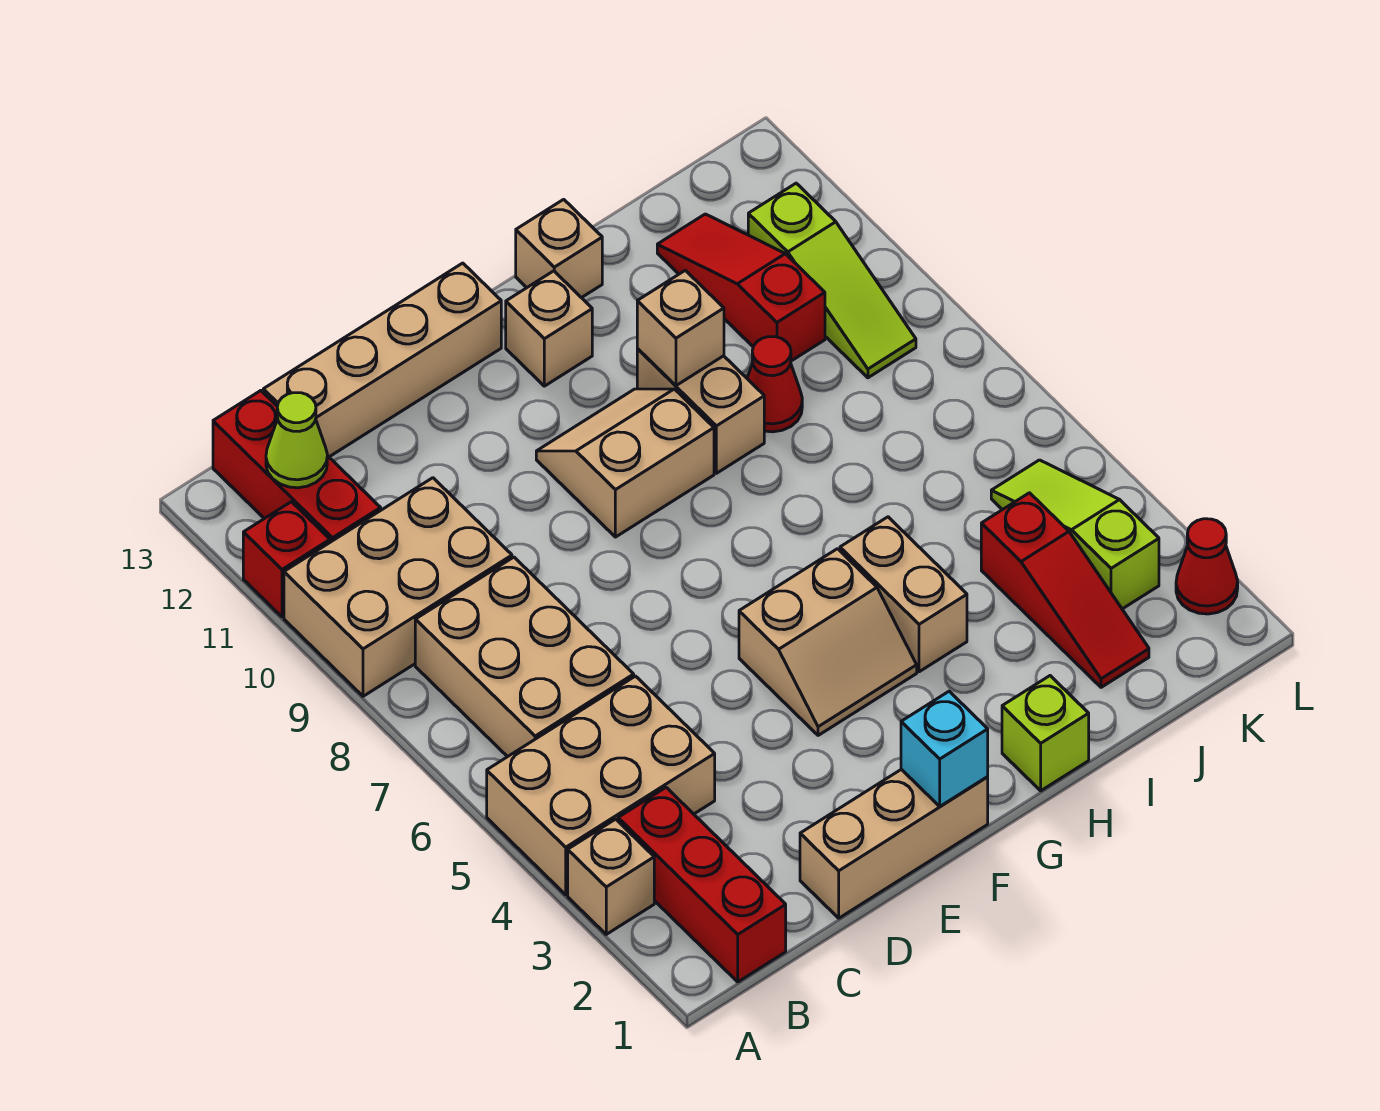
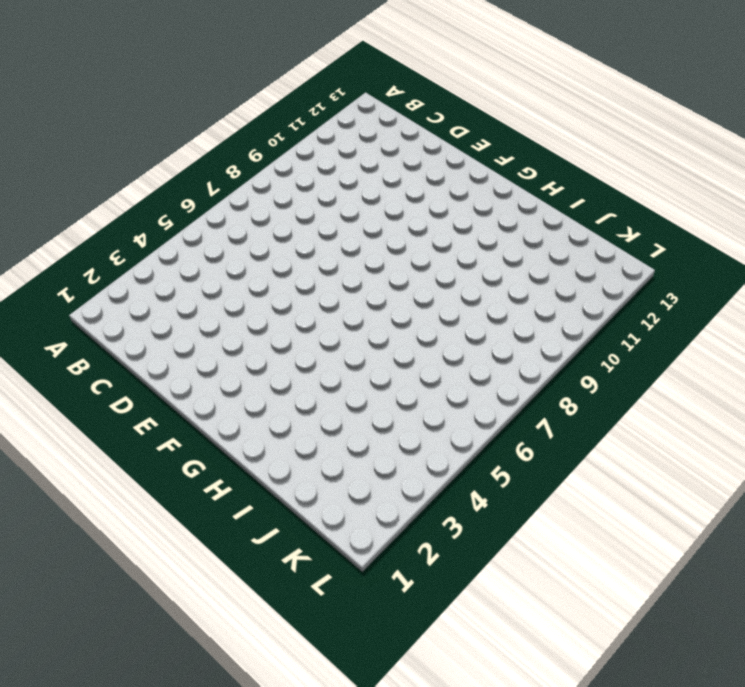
none -> tan brick A3 level 1
none -> tan brick A4:C5 level 1
none -> tan brick A9:C10 level 1

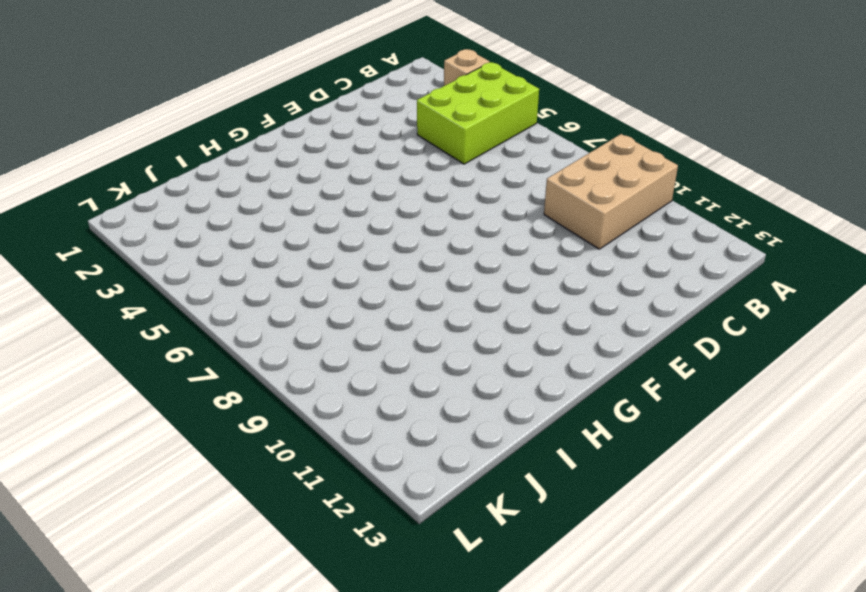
lime brick A4:C5 level 1 -> tan brick A4:C5 level 1
none -> red brick A11 level 1
none -> red brick B1:B3 level 1
none -> tan brick B6:C8 level 1

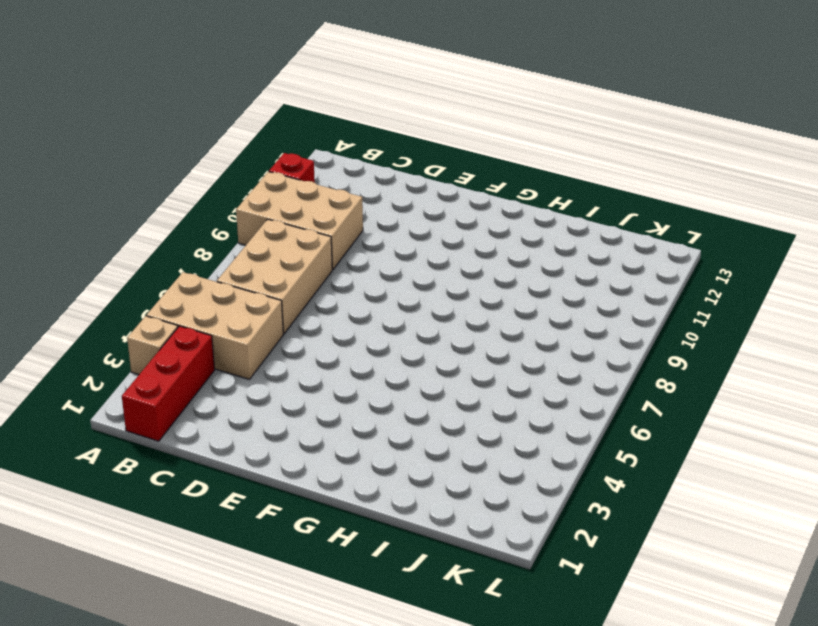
none -> red brick B11:B13 level 1
none -> tan brick C13:F13 level 1
none -> tan brick D1:F1 level 1

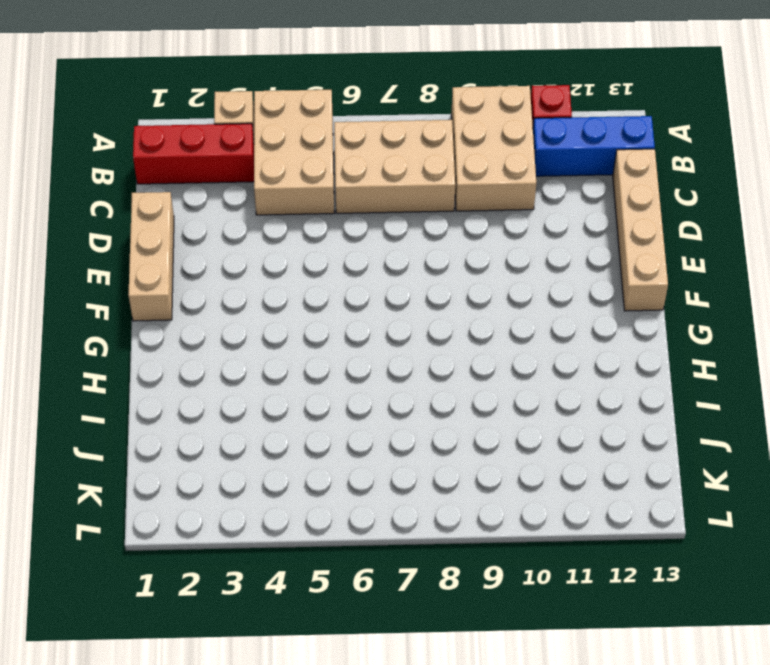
blue brick B11:B13 level 1 -> red brick B11:B13 level 1
none -> tan slope F4:G5 level 1 top 5
none -> tan slope F9:G10 level 1 top 9
none -> tan brick G12 level 1

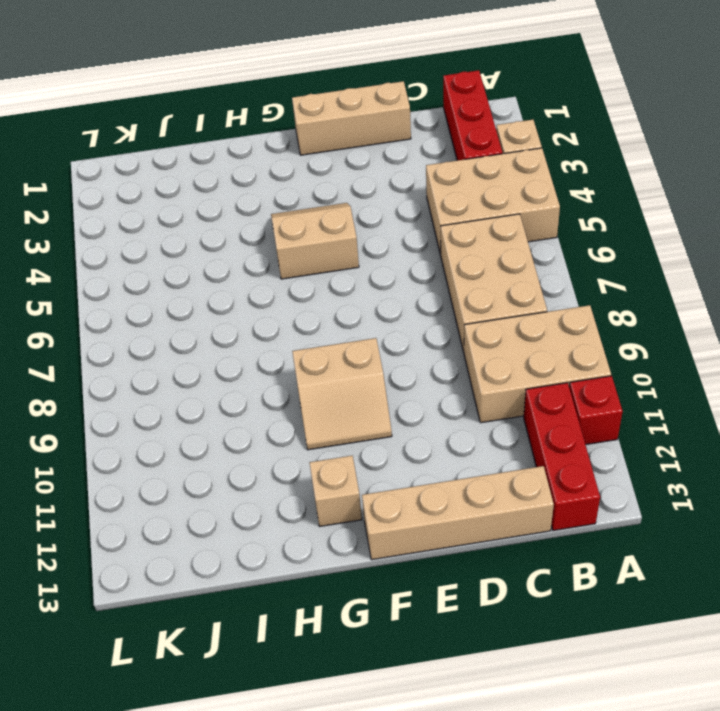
none -> lime brick H1 level 1
none -> tan brick H4:H5 level 1
none -> tan brick H9:H10 level 1

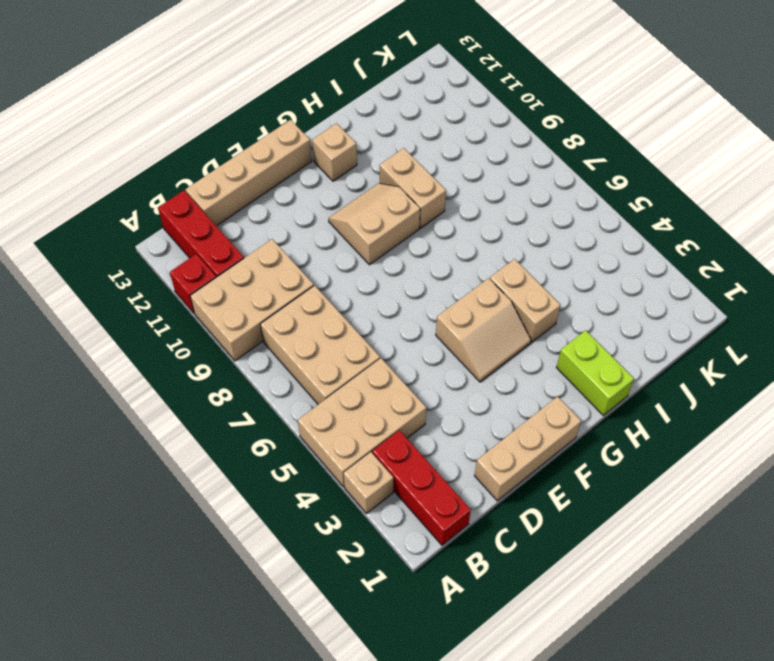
lime brick H1:H2 level 1 -> lime brick H1 level 1
none -> tan brick H13 level 1
none -> red cone I9 level 1
none -> red slope J2:J4 level 1 top 4

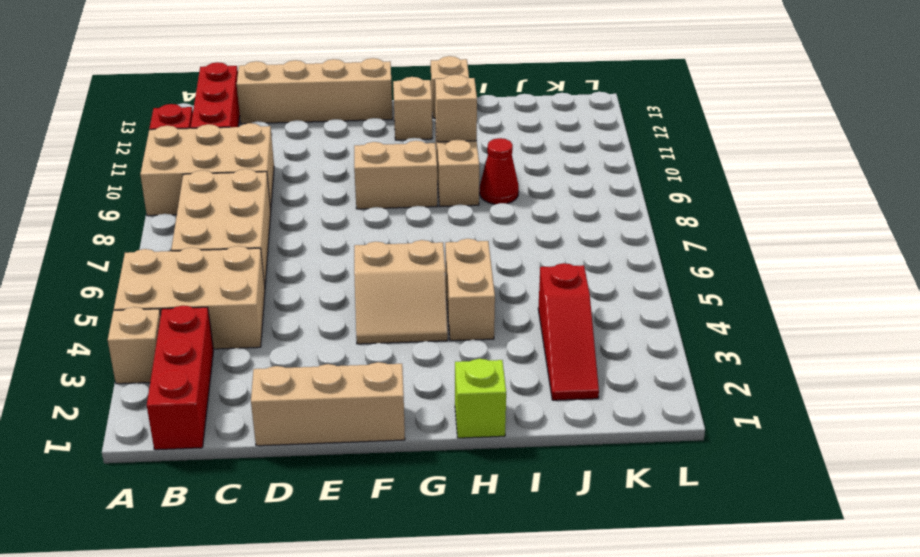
none -> red slope J10:J12 level 1 top 10
none -> lime slope K3:K5 level 1 top 3
none -> lime slope K9:K11 level 1 top 11

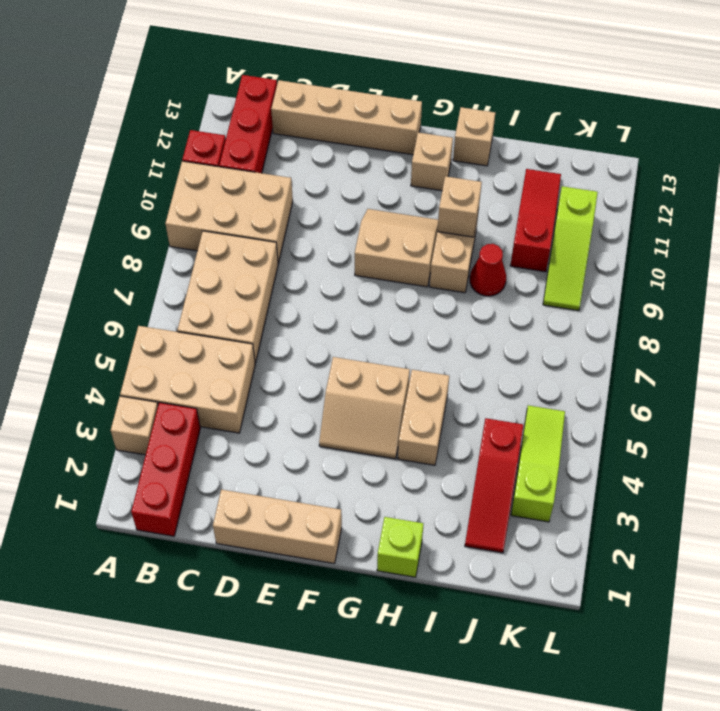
none -> red cone L2 level 1
none -> lime cone B12 level 2
none -> cyan brick F1 level 2

